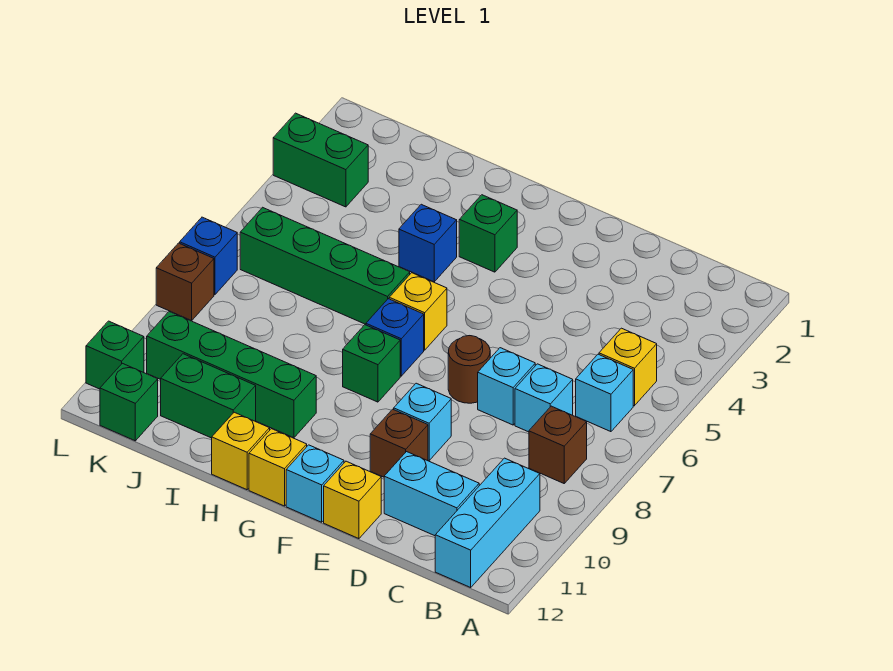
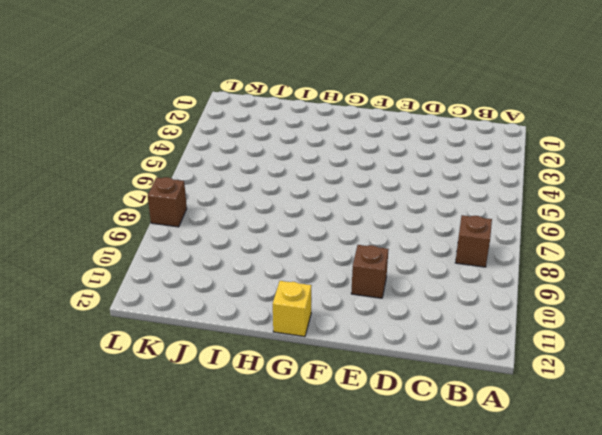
none -> yellow brick B5 level 1
none -> cyan brick B6 level 1
none -> cyan brick B10:B12 level 1

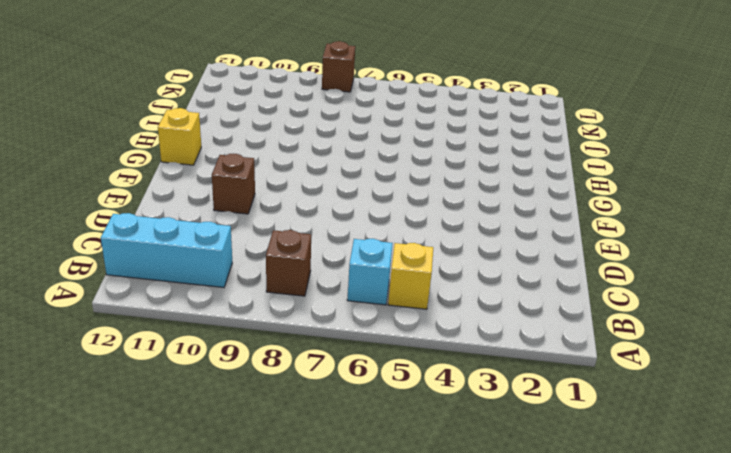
none -> cyan brick C7 level 1
none -> cyan brick C11:D11 level 1
none -> cyan brick D7 level 1

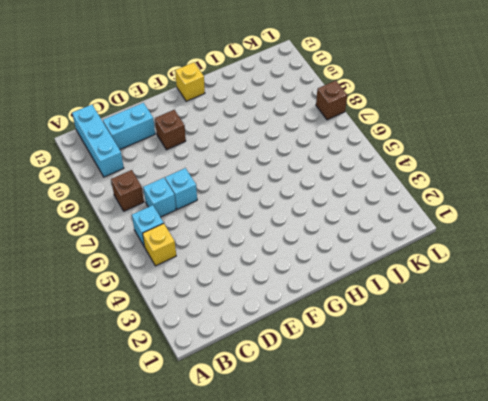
none -> brown round brick E7 level 1
none -> cyan brick E9 level 1
none -> yellow brick E12 level 1

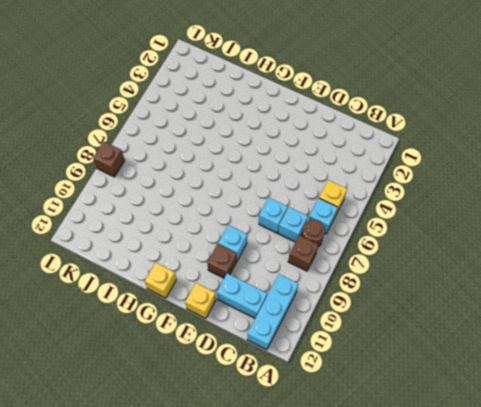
brown round brick B7 level 1 -> brown round brick E7 level 1
none -> cyan brick F12 level 1
none -> green brick G3 level 1
none -> yellow brick G6 level 1

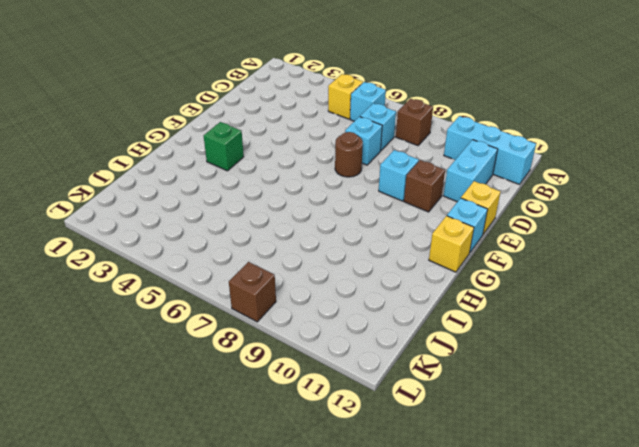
none -> yellow brick G6 level 1
none -> blue brick G7 level 1
none -> green brick G8 level 1

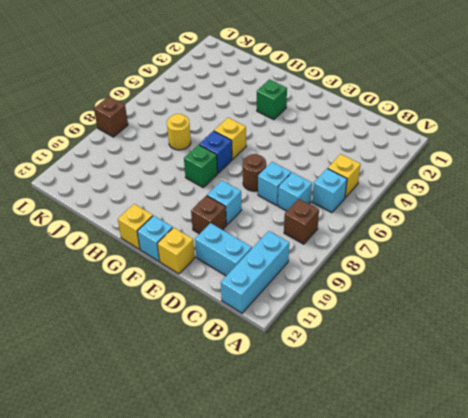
yellow round brick I7 level 1 -> none
none -> blue brick H4 level 1
none -> green brick H6:K6 level 1
none -> green brick H10:K10 level 1

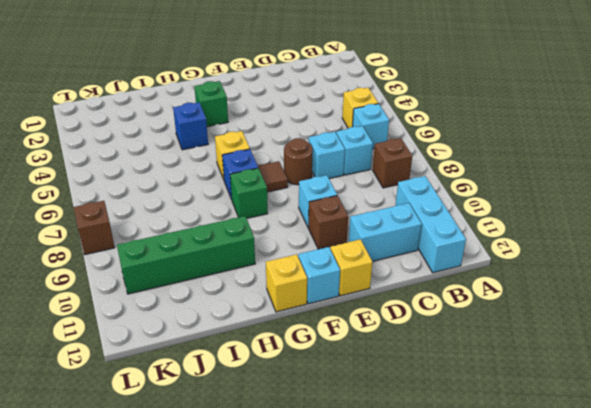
brown tile F7 level 1 -> none
none -> green brick H6:K6 level 1
none -> yellow brick H12 level 1
none -> green brick I11:J11 level 1

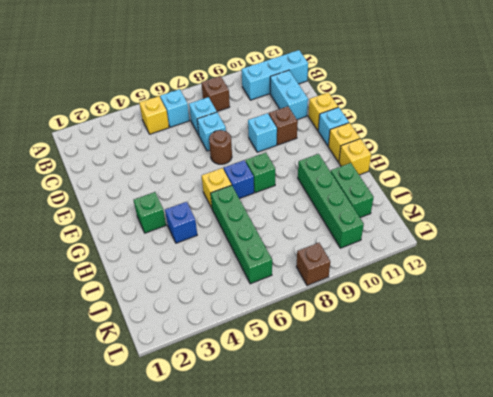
none -> green brick K3:L3 level 1
none -> green brick K12 level 1
none -> blue brick L7 level 1

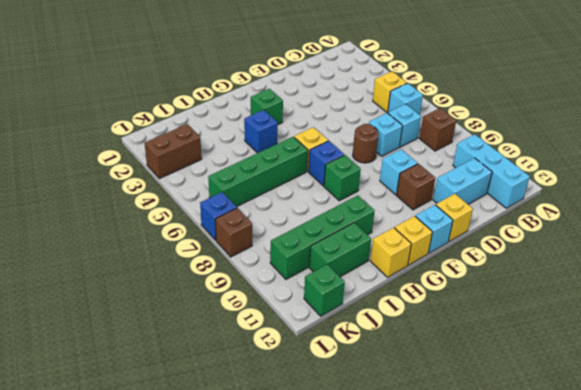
brown brick K3:L3 level 1 -> green brick K3:L3 level 1
none -> green brick L11 level 1

